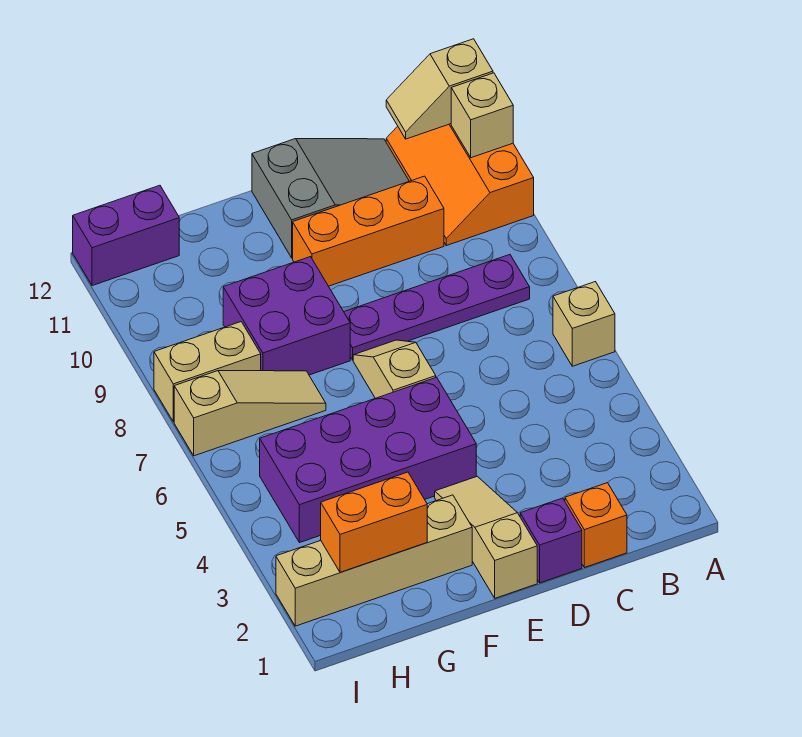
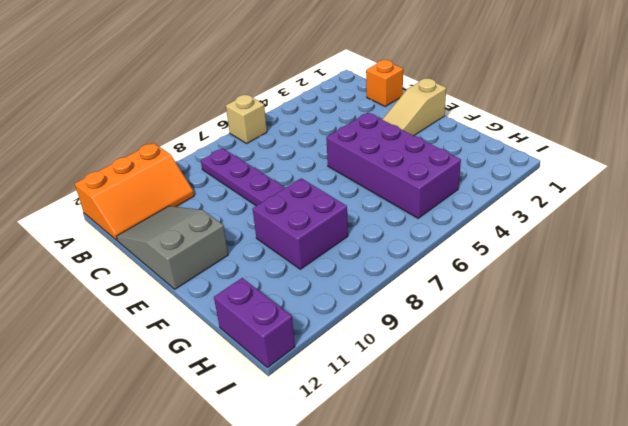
none -> orange brick C10:E10 level 1
none -> purple brick D1 level 1
none -> tan slope E6:E7 level 1 top 6

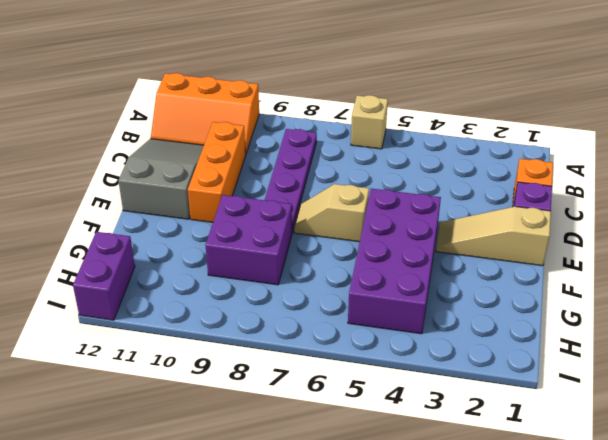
none -> tan brick F2:I2 level 1
none -> tan slope G7:I7 level 1 top I
none -> tan brick H8:I8 level 1

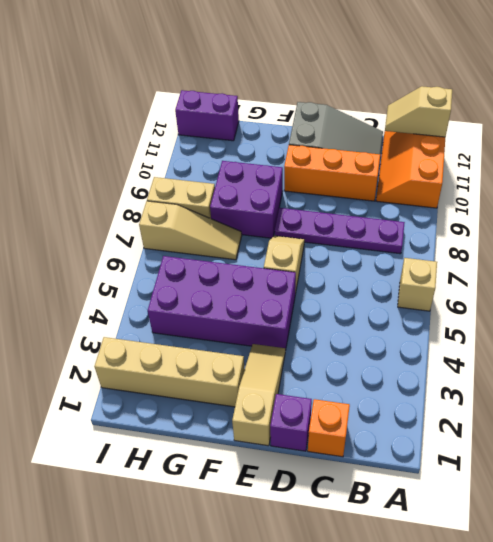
none -> tan brick A11 level 2
none -> orange brick G2:H2 level 2

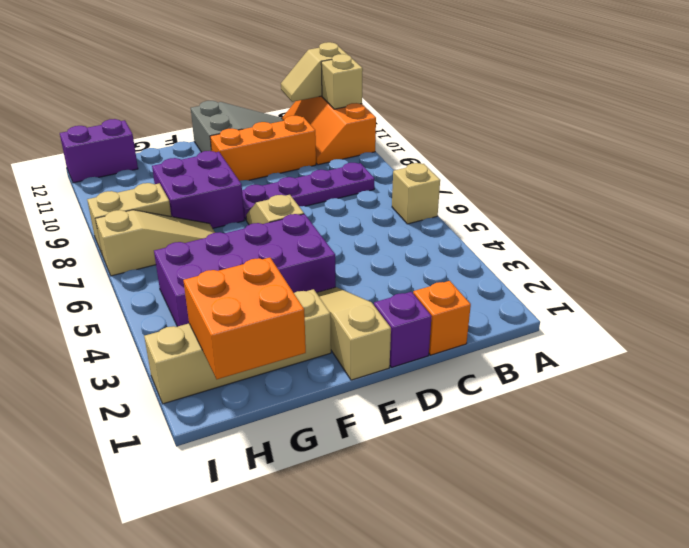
orange brick G1:H2 level 2 -> orange brick G2:H2 level 2

